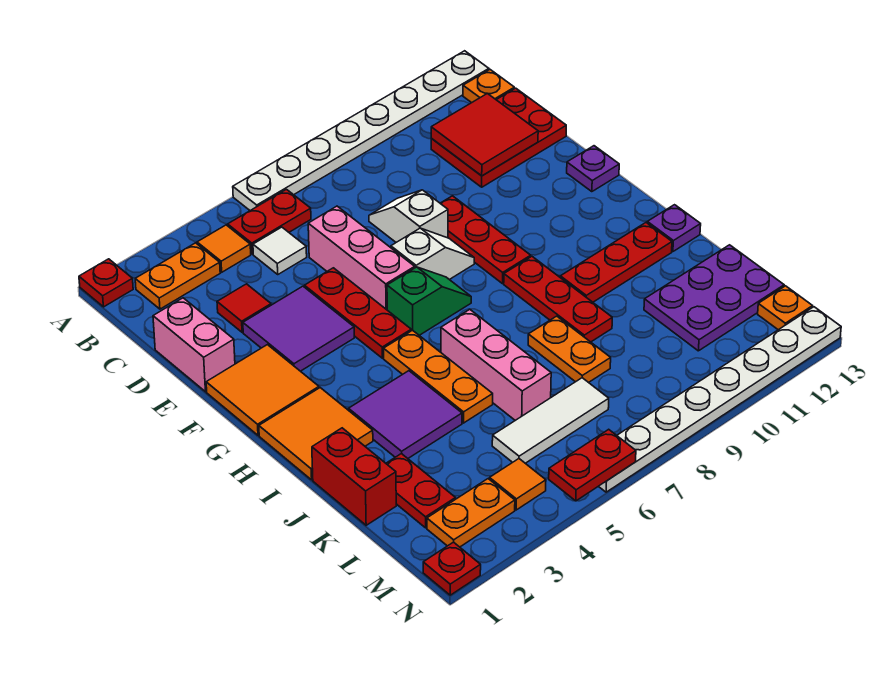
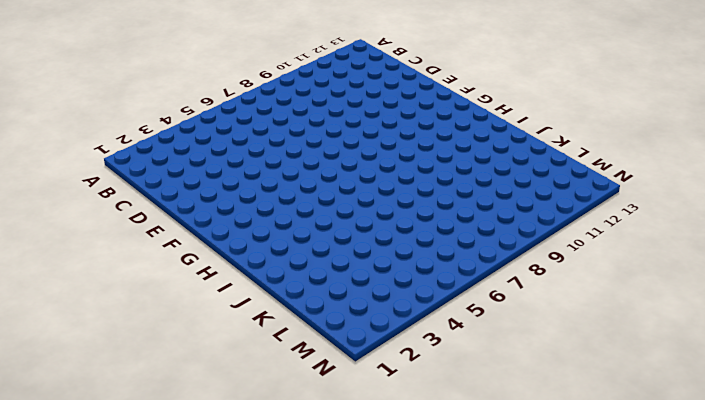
none -> red plate A1 level 1
none -> white plate A6:A13 level 1
none -> orange plate B2:B3 level 1
none -> orange tile B4 level 1

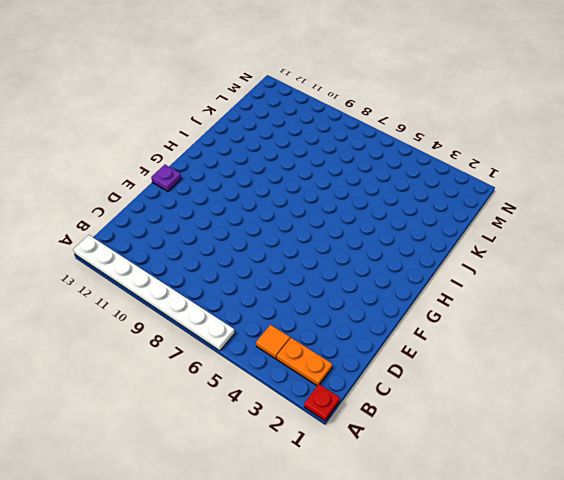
none -> red plate B5:B6 level 1
none -> orange plate B13 level 1
none -> white tile C5 level 1
none -> red plate C11:D13 level 1

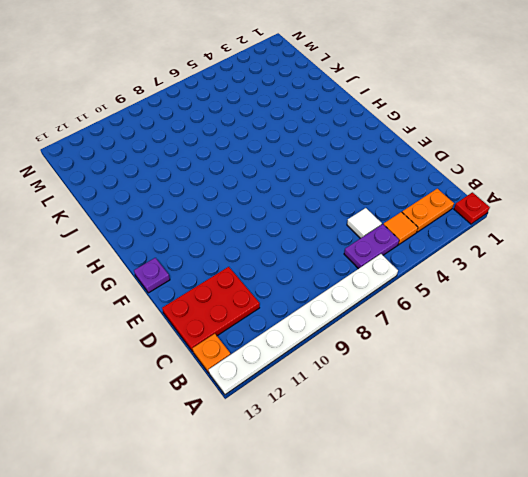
purple plate B5:B6 level 1 -> red plate B5:B6 level 1
none -> pink brick D1:E1 level 1
none -> red tile D3 level 1
none -> pink brick D6:F6 level 1
none -> white slope D8:E8 level 1 top E

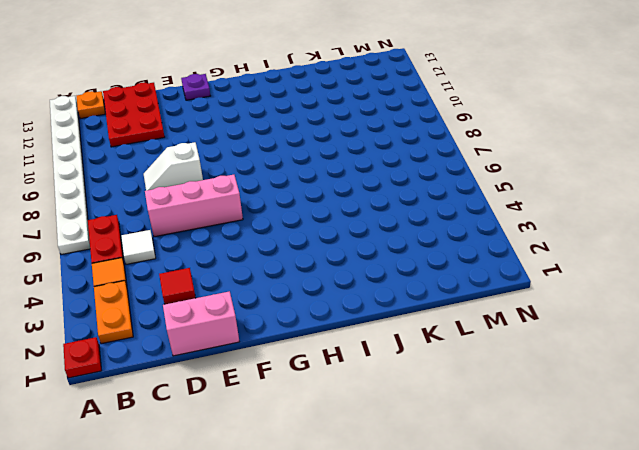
none -> purple tile E3:F4 level 1
none -> red plate E5:G5 level 1
none -> red plate E9:G9 level 1
none -> orange tile F1:G2 level 1

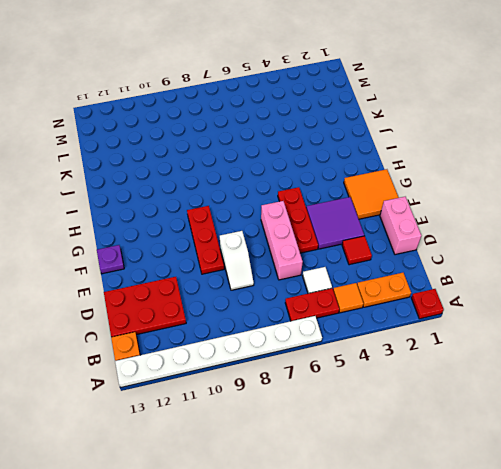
none -> white slope F7:F8 level 1 top 7
none -> green slope G6:G7 level 1 top 6
none -> orange tile H1:I2 level 1
none -> orange plate H5:J5 level 1

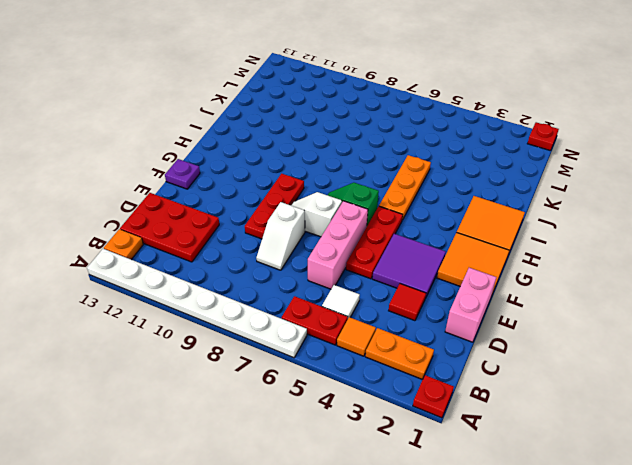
none -> red plate H9:J9 level 1
none -> purple tile I3:J4 level 1
none -> pink brick I6:K6 level 1
none -> red plate I10:I12 level 1

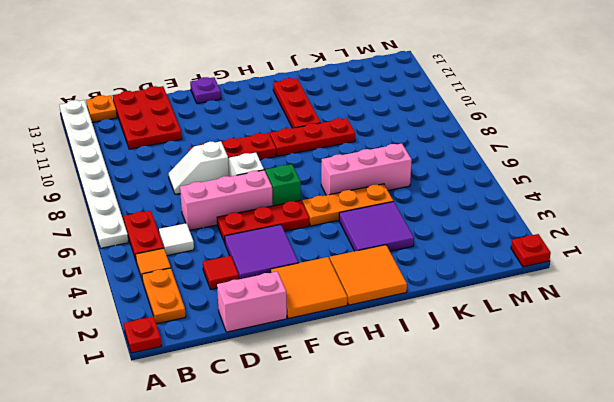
none -> purple plate I13 level 1
none -> red brick J1:K1 level 1
none -> orange plate J8:K8 level 1
none -> red plate K2:L2 level 1

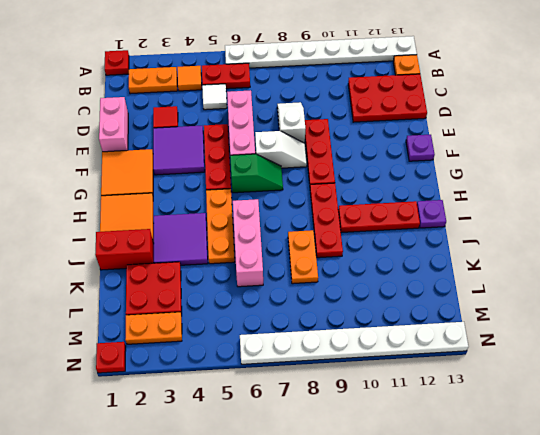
red brick J1:J2 level 1 -> red brick J1:K1 level 1
red plate K2:L3 level 1 -> red plate K2:L2 level 1
none -> purple plate K11:L13 level 1
none -> white tile L5:L7 level 1
none -> orange tile M4 level 1
none -> orange plate M13 level 1

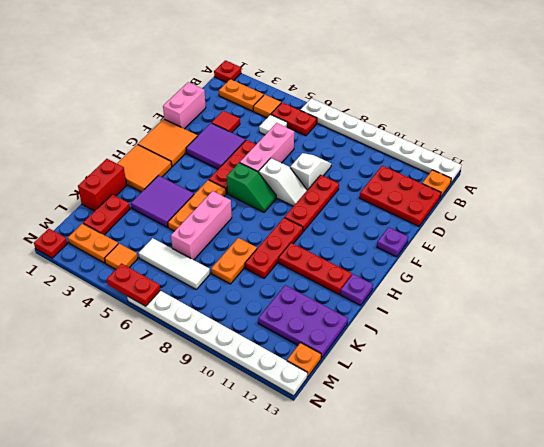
none -> red tile C11:D12 level 2

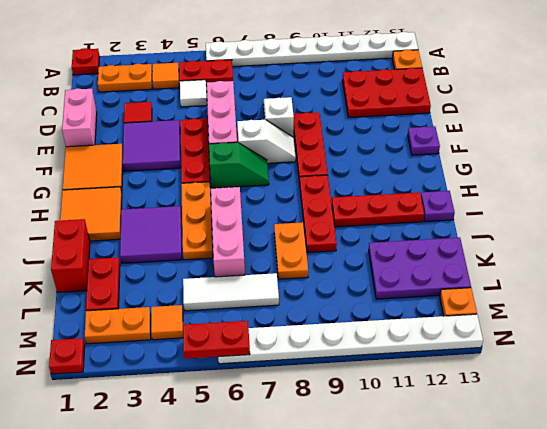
none -> red tile C11:D12 level 2

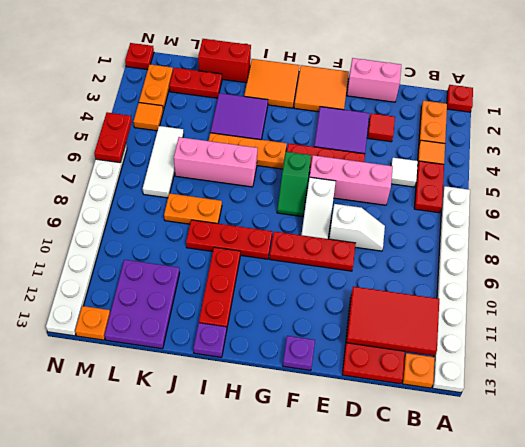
red tile B11:D12 level 2 -> red tile C11:D12 level 2

